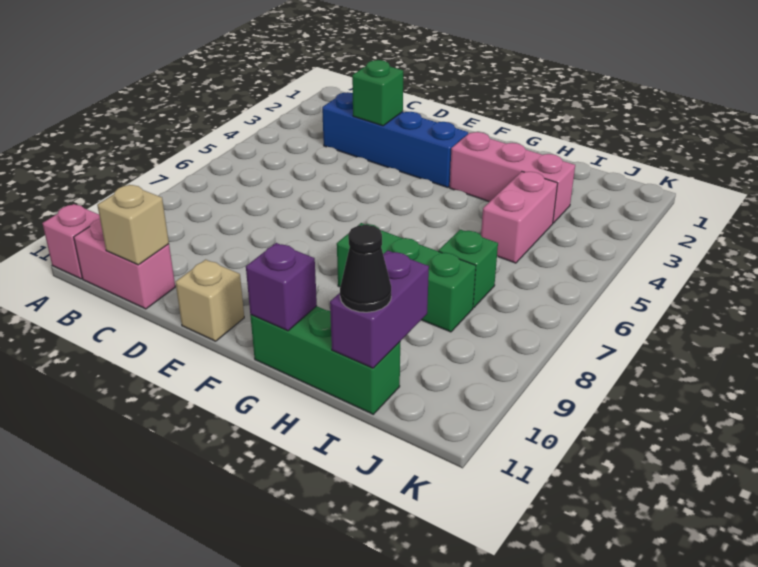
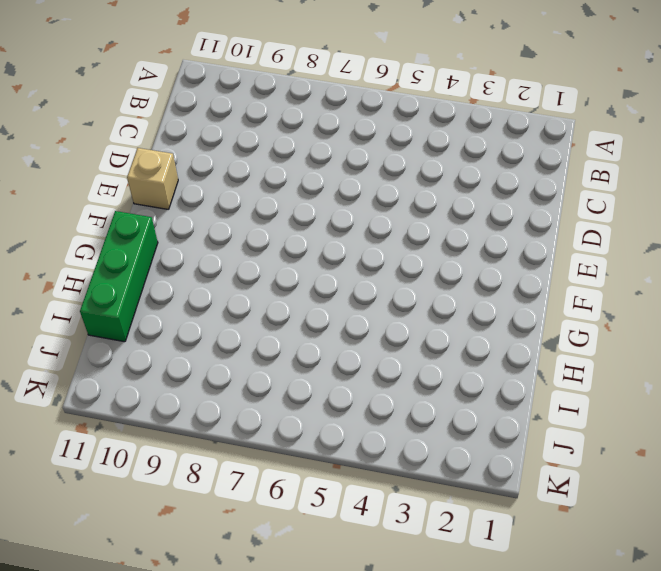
none -> pink brick A11 level 1
none -> pink brick B11:C11 level 1
none -> blue brick C3:F3 level 1

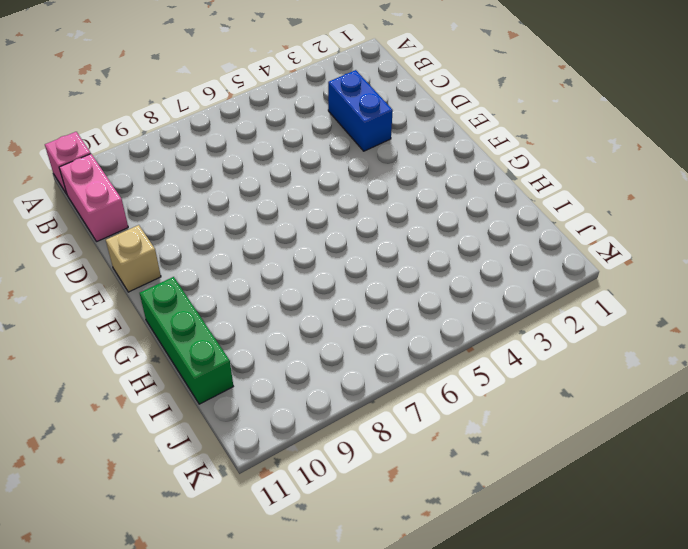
blue brick C3:D3 level 1 -> blue brick C3:F3 level 1
none -> pink brick G3:I3 level 1
none -> green brick G8:I8 level 1
none -> pink brick I4:I5 level 1

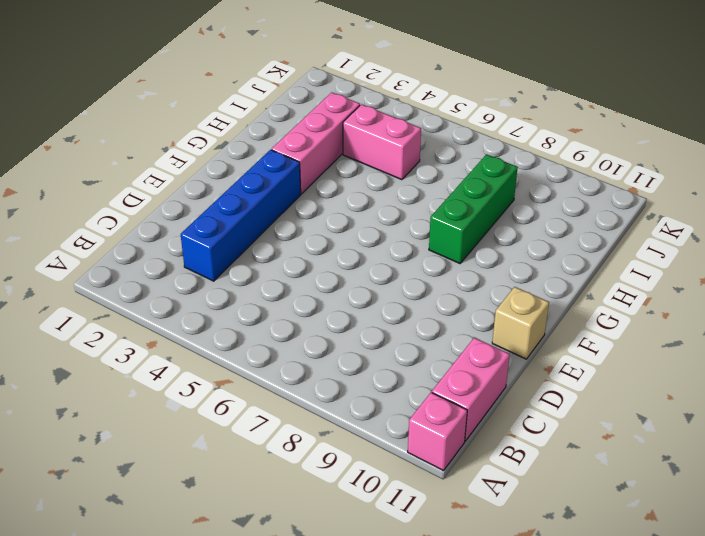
none -> green brick G11:I11 level 1
none -> green brick I7 level 1
none -> tan brick C11 level 2

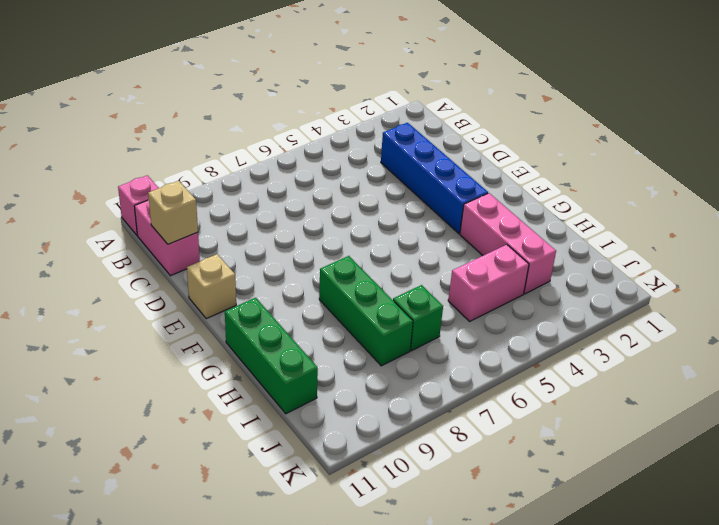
none -> green brick D3 level 2
none -> purple brick G11 level 2
none -> purple brick I10:I11 level 2

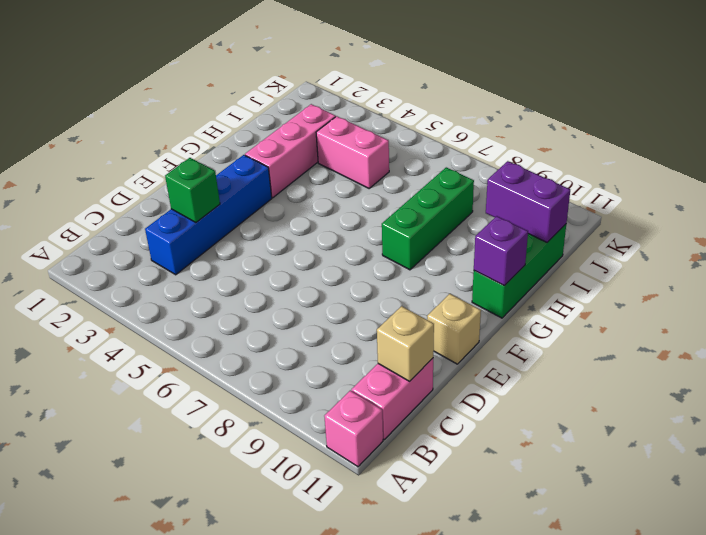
none -> green brick I7 level 1
none -> black cone I11 level 3

